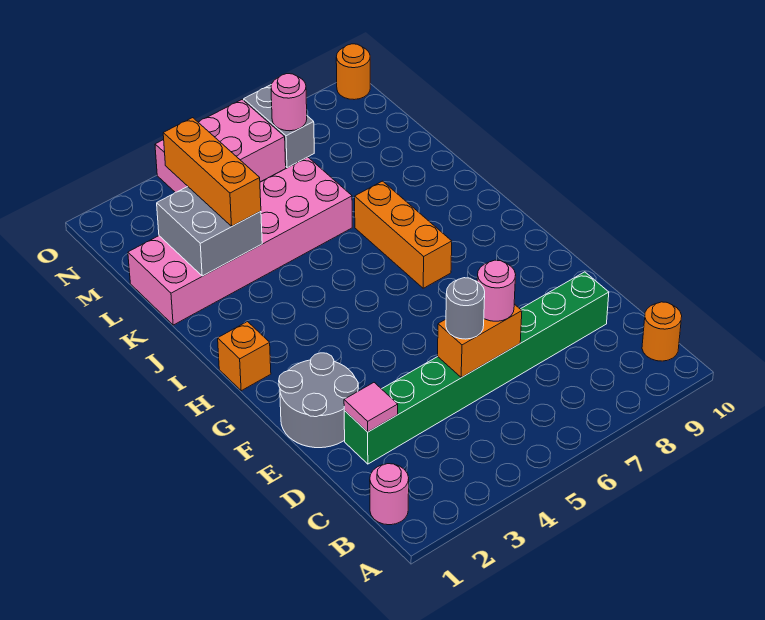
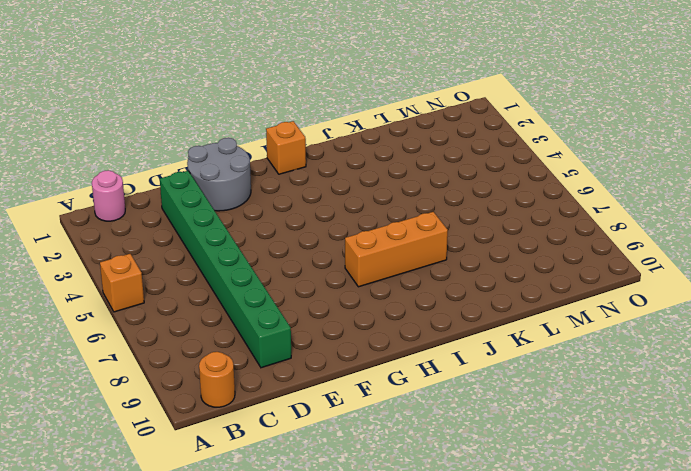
orange brick A5 level 1 -> none
none -> pink brick K1:L6 level 1
none -> pink brick N4:O6 level 1
none -> grey brick N7:O7 level 1

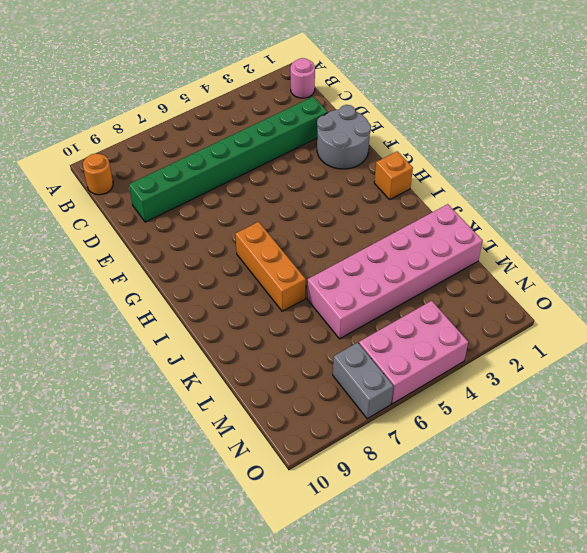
none -> orange round brick O10 level 1
none -> pink tile D2 level 2
none -> orange brick D5:D6 level 2

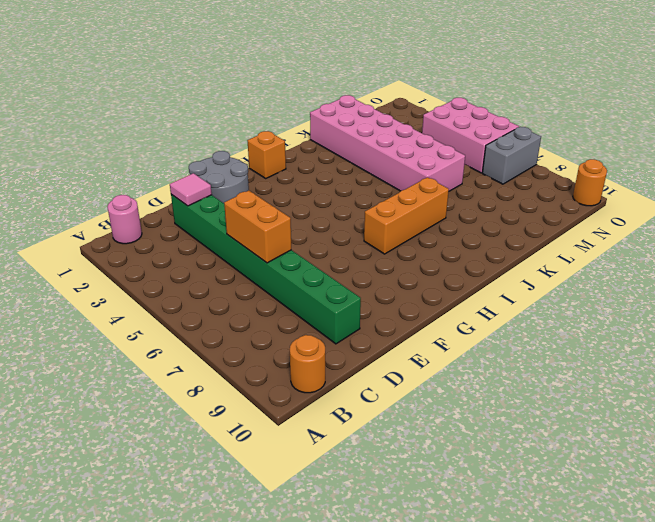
none -> grey brick K2:L3 level 2
none -> pink round brick N7 level 2
none -> grey round brick D5 level 3

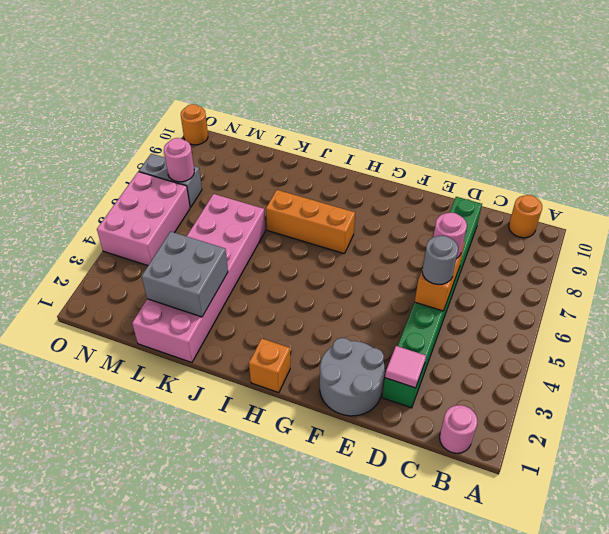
none -> orange brick K3:M3 level 3

